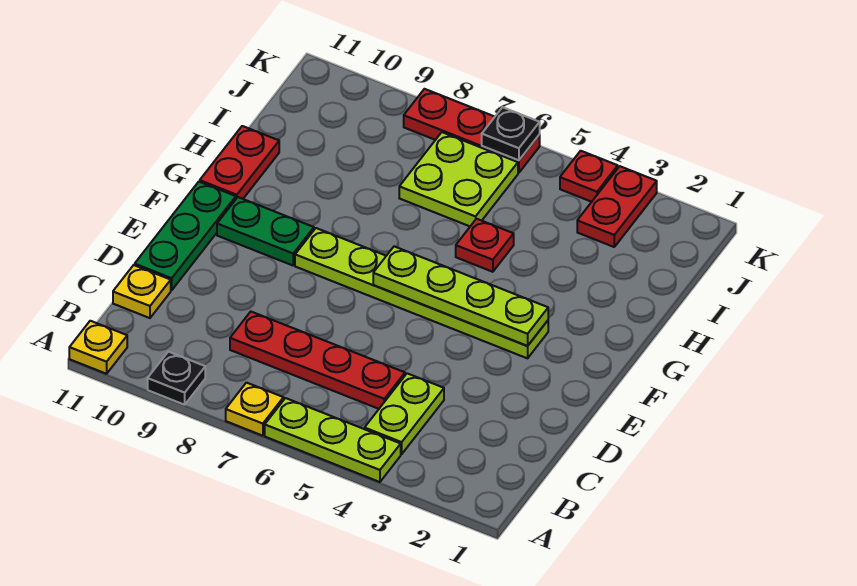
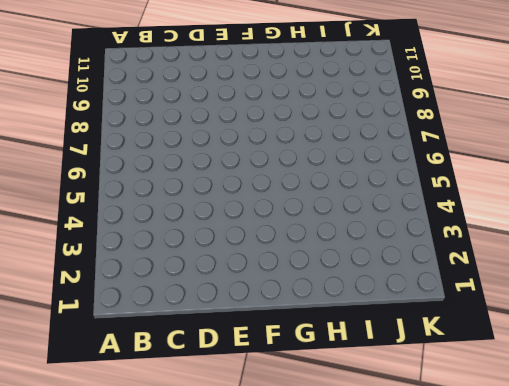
none -> lime plate A4:A6 level 1
none -> yellow plate A7 level 1
none -> black plate A9 level 1

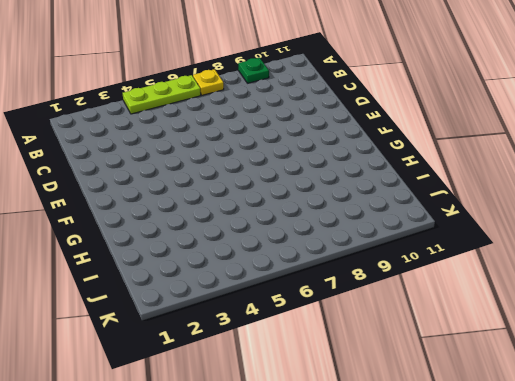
green plate A9 level 1 -> black plate A9 level 1
none -> yellow plate A11 level 1
none -> lime plate B4:C4 level 1
none -> red plate C5:C8 level 1

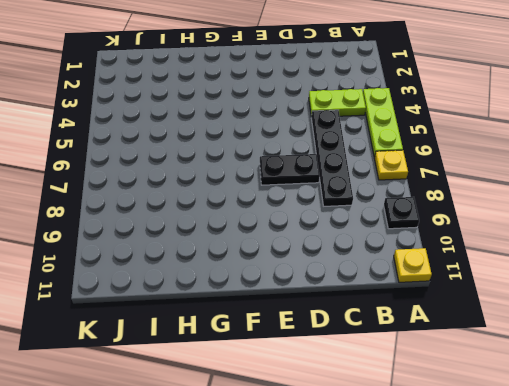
black plate C5:C8 level 1 -> red plate C5:C8 level 1
black plate D7:E7 level 1 -> none
none -> yellow plate C11 level 1
none -> green plate D11:F11 level 1
none -> lime plate F3:F8 level 1

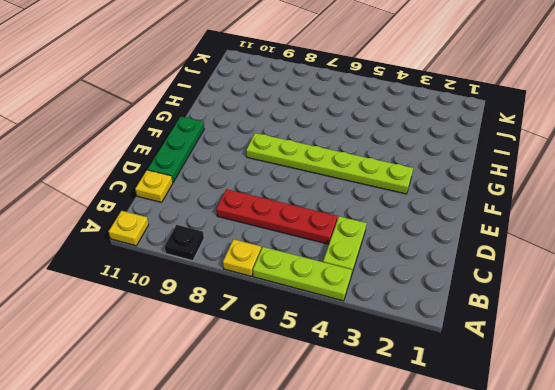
none -> green plate F9:F10 level 1
none -> red plate G11:H11 level 1
none -> red plate H5 level 1

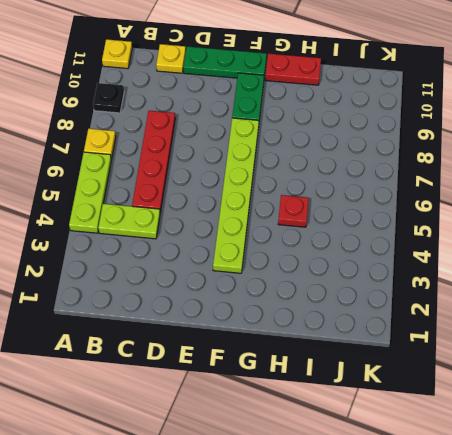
none -> lime plate I6:J7 level 1
none -> red plate J3:K3 level 1
none -> red plate K4 level 1

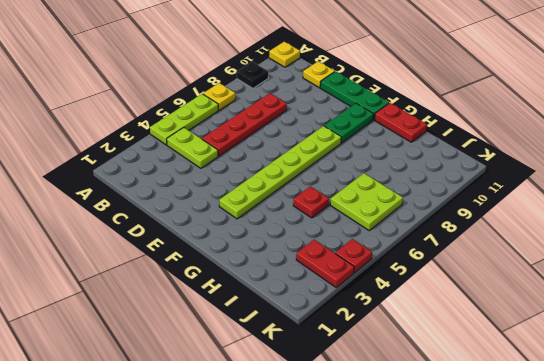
none -> red plate K6:K8 level 1
none -> lime plate F3:F6 level 2
none -> black plate K6 level 2

